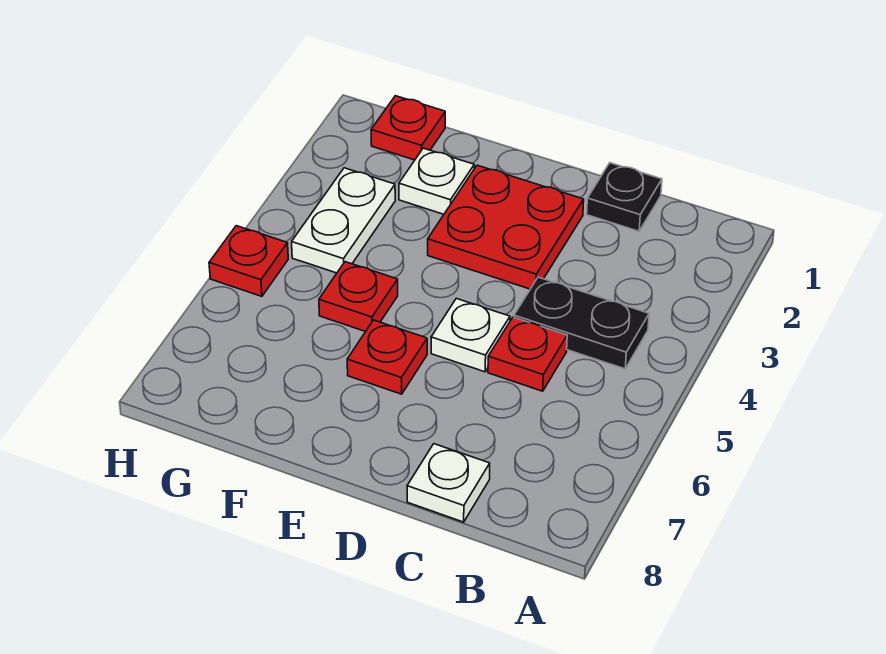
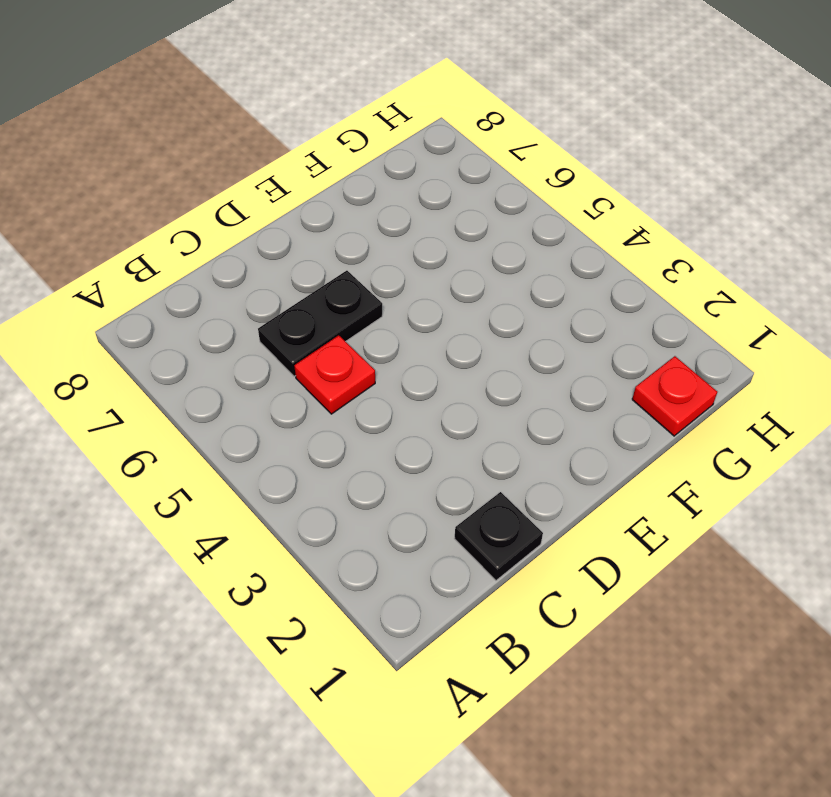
black plate C6:D6 level 1 -> black plate B4:C4 level 1
none -> white plate C8 level 1
none -> red plate D2:E3 level 1
none -> white plate D5 level 1

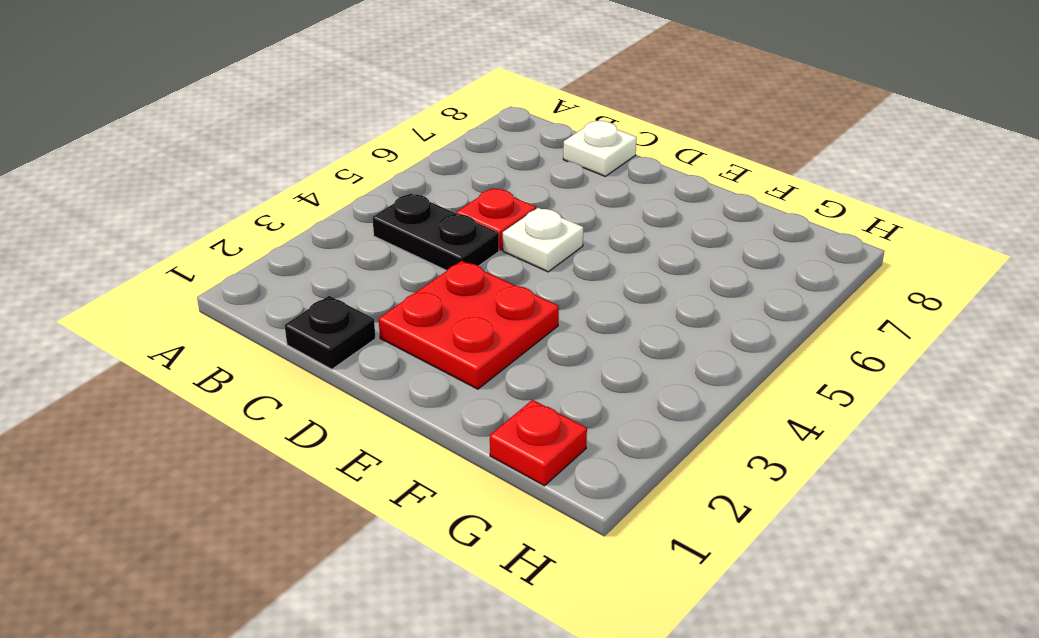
none -> red plate E6 level 1
none -> white plate F2 level 1
none -> red plate F5 level 1

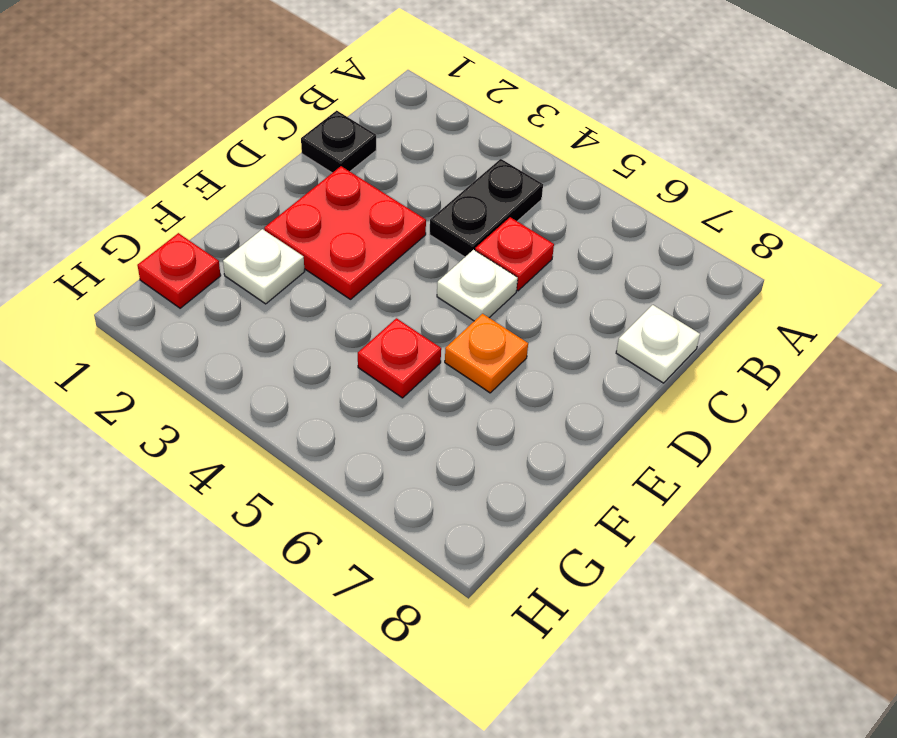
orange plate E6 level 1 -> red plate E6 level 1
none -> white plate G3:G4 level 1
none -> red plate H5 level 1

